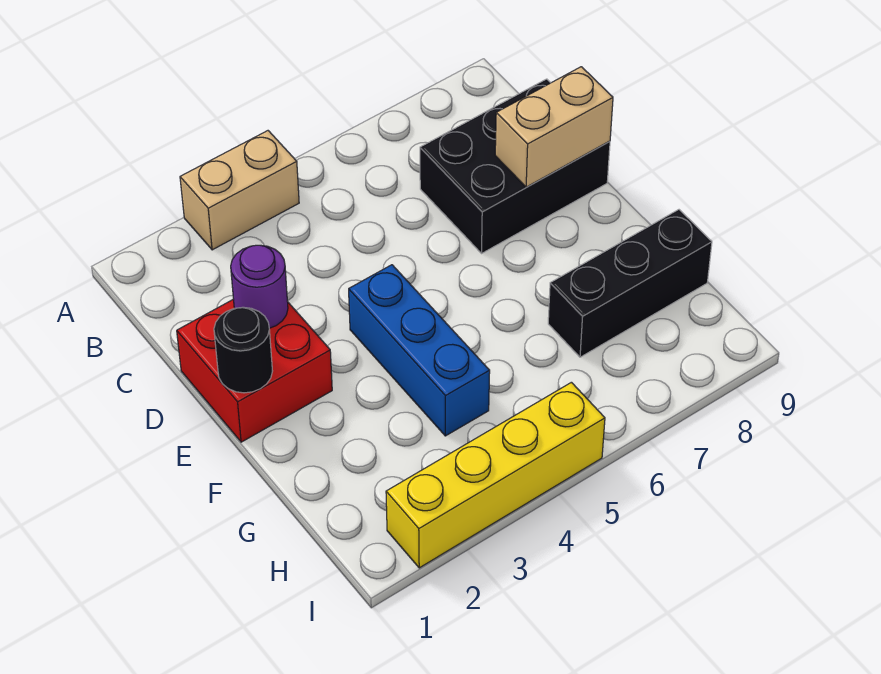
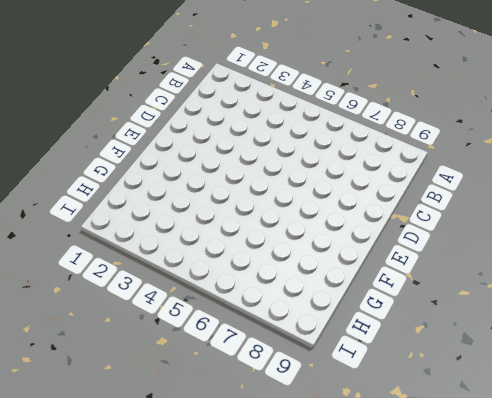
none -> tan brick A3:A4 level 1
none -> black brick C7:D9 level 1

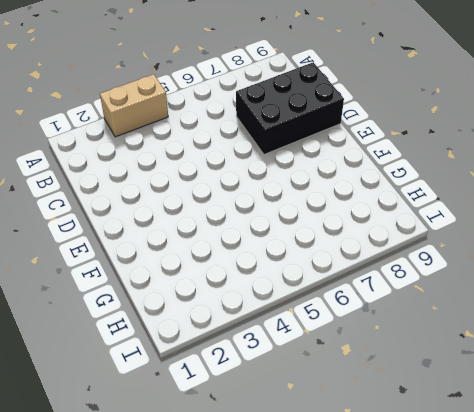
none -> red brick D1:E2 level 1
none -> blue brick E4:G4 level 1

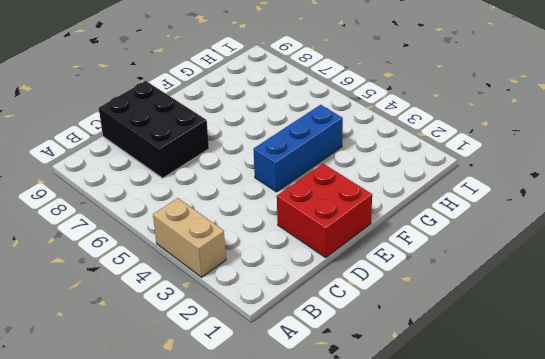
none -> black brick G7:G9 level 1
none -> yellow brick I2:I5 level 1

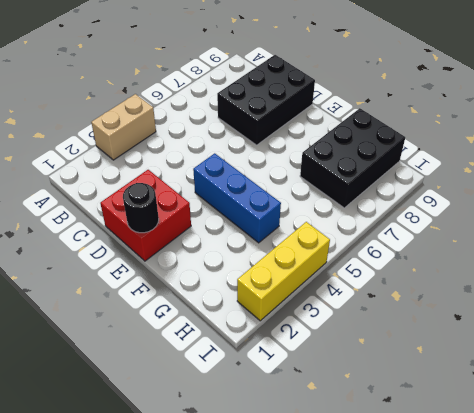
black brick G7:H9 level 1 -> black brick G7:G9 level 1
yellow brick I2:I4 level 1 -> yellow brick I2:I5 level 1
none -> purple round brick D2 level 2
none -> tan brick D8:D9 level 2

